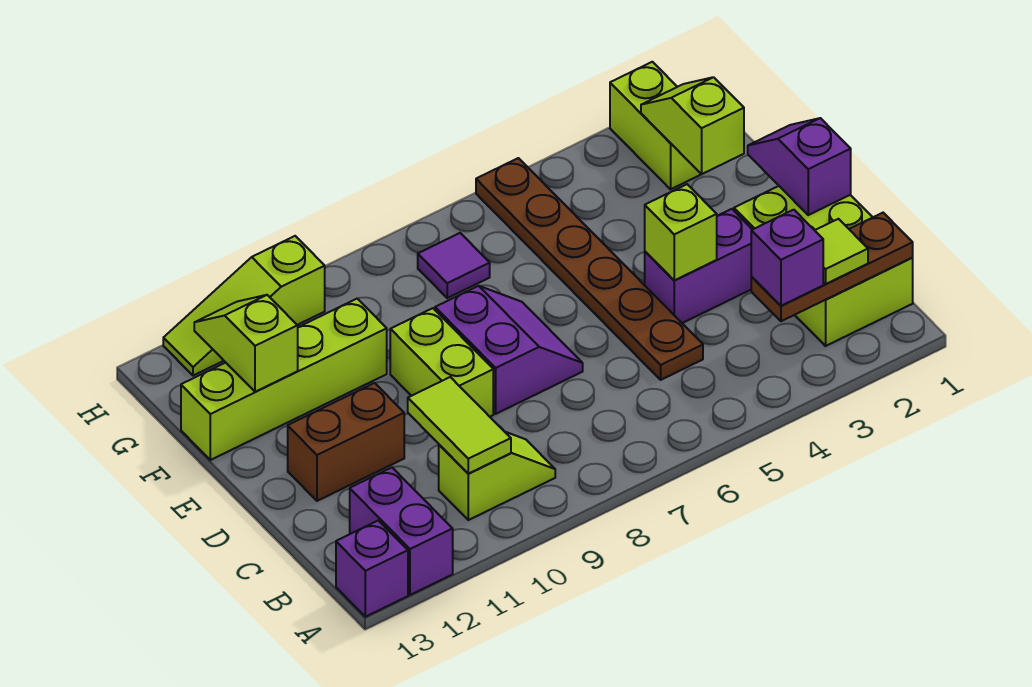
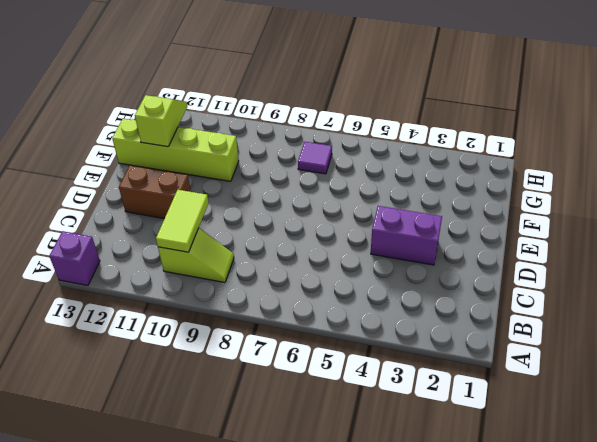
none -> purple brick A12:B12 level 1
none -> lime brick B1:D2 level 1
none -> brown plate C5:H5 level 1

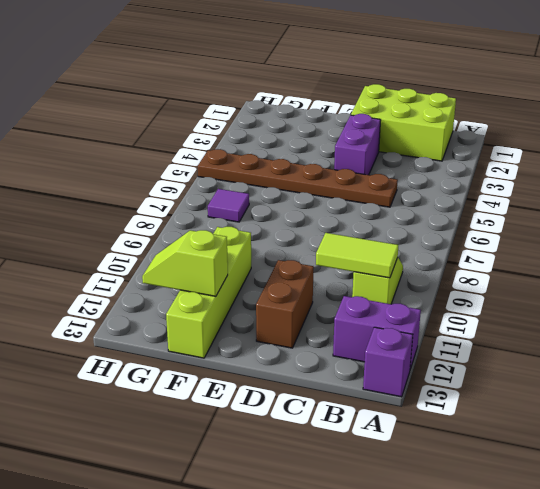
none -> purple slope D7:E8 level 1 top 8
none -> lime brick D9:E9 level 1
none -> lime brick G2:H2 level 1

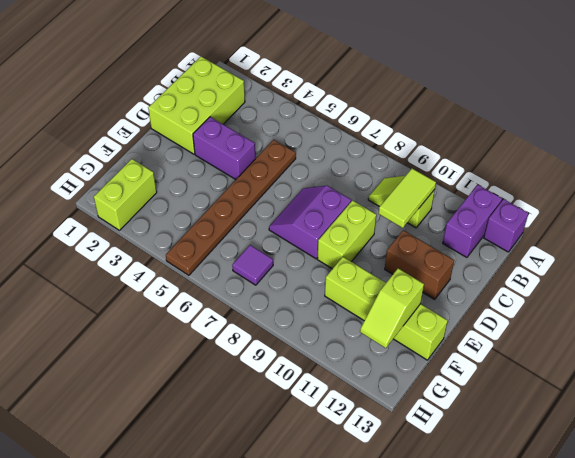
none -> lime slope H10:H12 level 1 top 10
none -> brown plate B1:B3 level 2
none -> purple slope D1:E1 level 2 top D

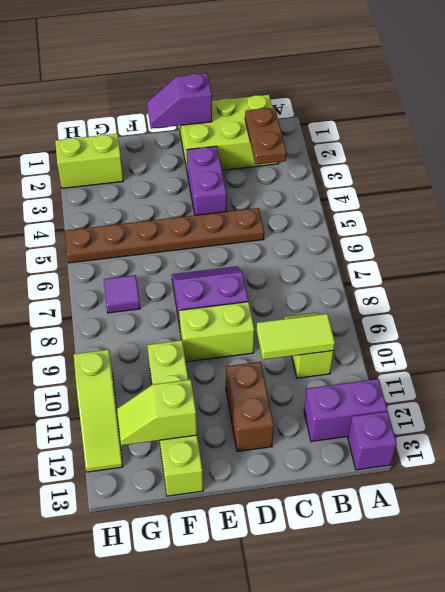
brown plate B2:B3 level 2 -> brown plate B1:B3 level 2
none -> lime brick D4 level 2
none -> lime slope F2:G2 level 2 top F
none -> lime tile B2 level 3

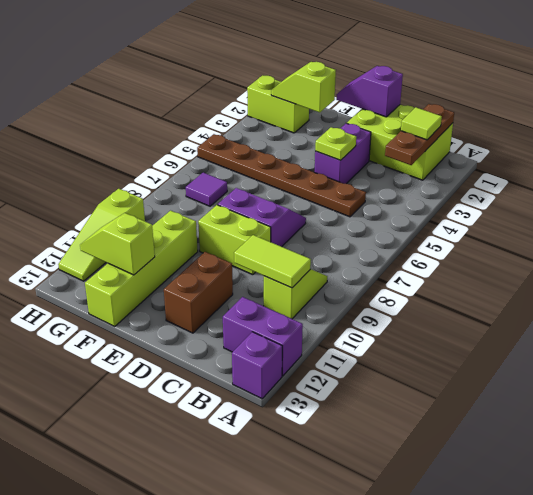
lime plate D4 level 2 -> lime brick D4 level 2
none -> purple brick B3 level 3

